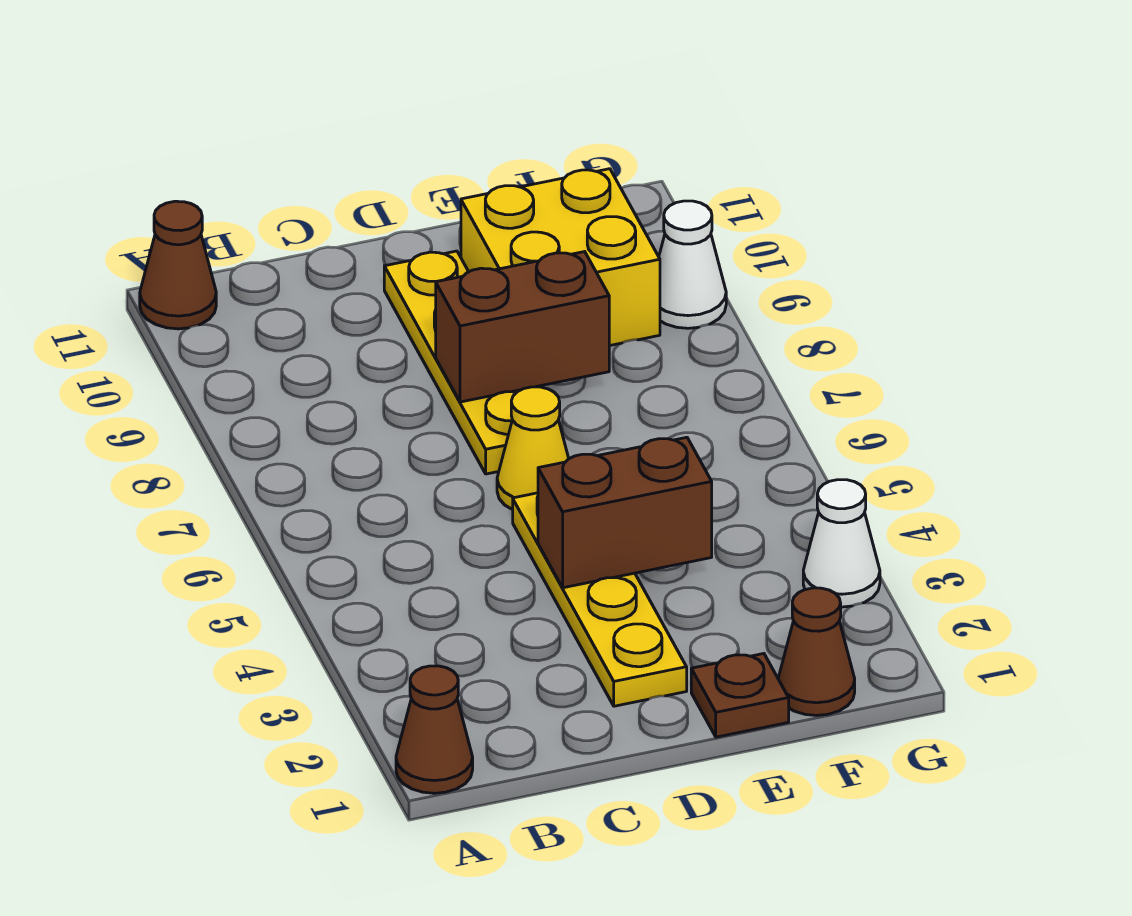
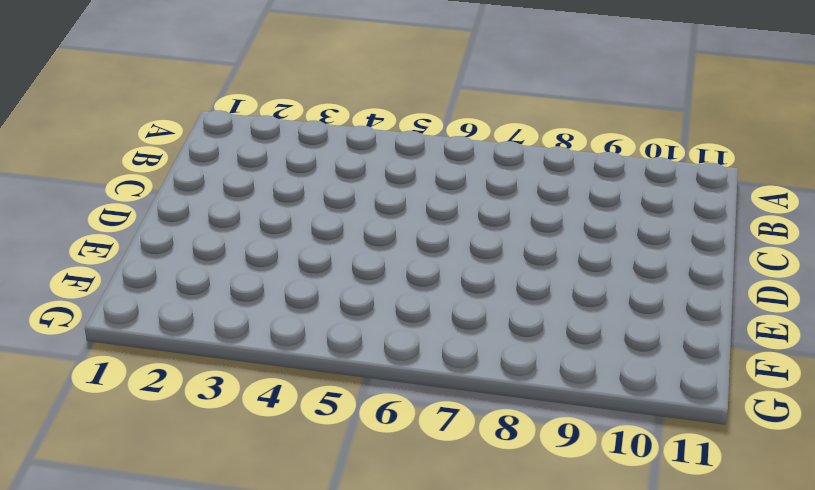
none -> brown cone A1 level 1
none -> brown cone A11 level 1
none -> yellow plate D2:D5 level 1

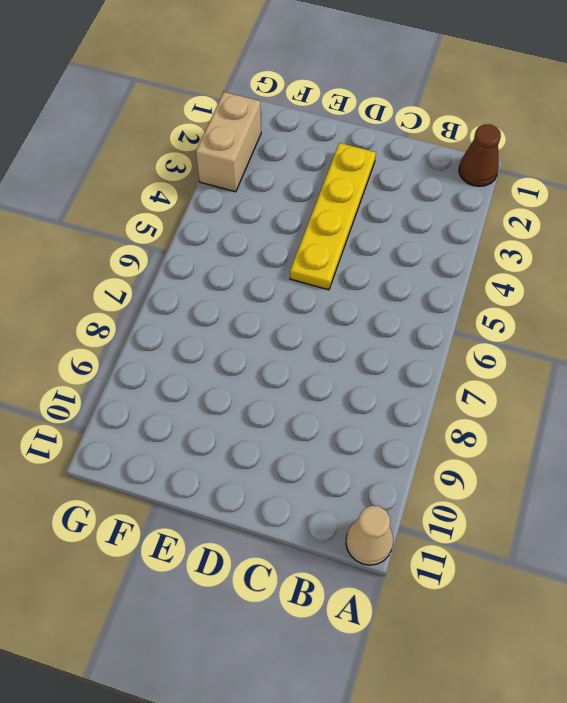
tan cone A11 level 1 -> brown cone A11 level 1
tan brick G2:G3 level 1 -> white cone G3 level 1
none -> yellow cone D6 level 1
none -> yellow plate D7:D10 level 1
none -> brown plate E1 level 1

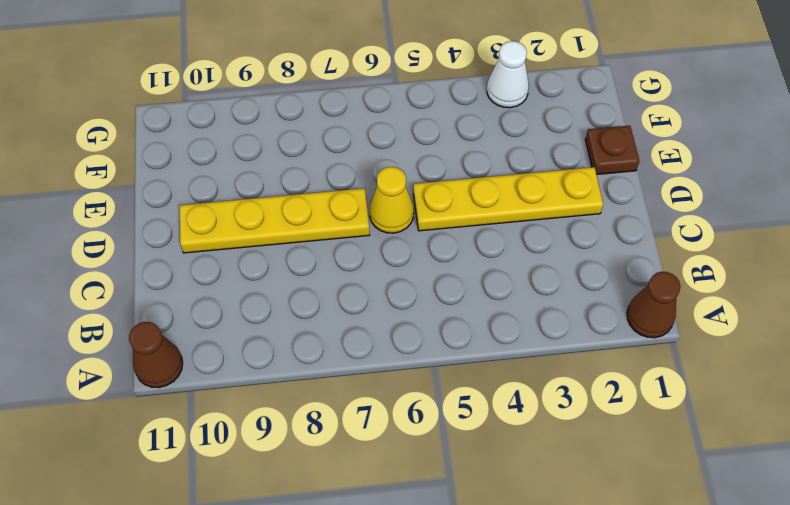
none -> yellow brick E9:F10 level 1
none -> brown cone F1 level 1
none -> white cone G9 level 1

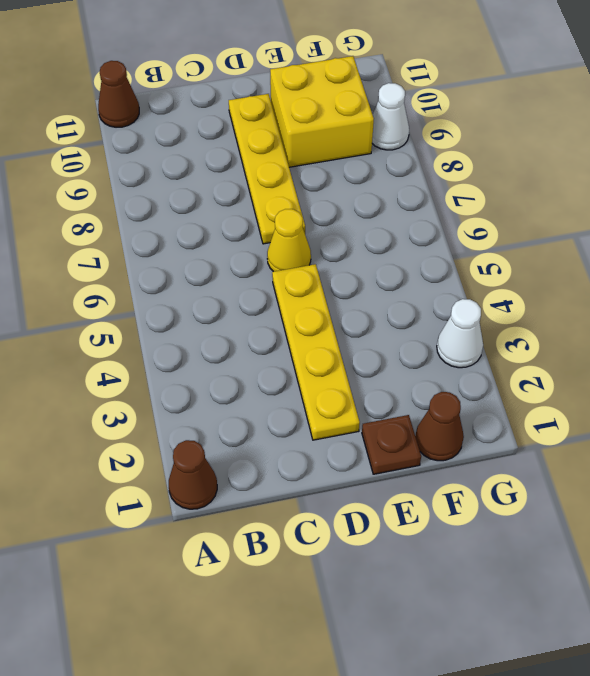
none -> brown brick D4:E4 level 2
none -> brown brick D8:E8 level 2

